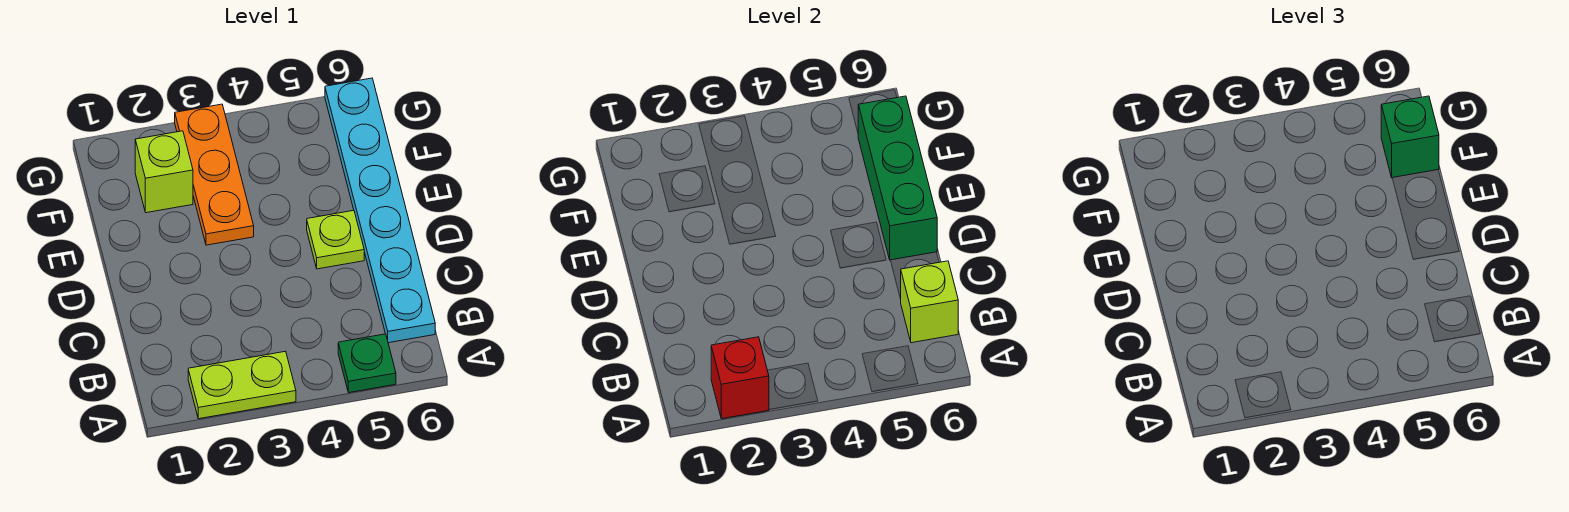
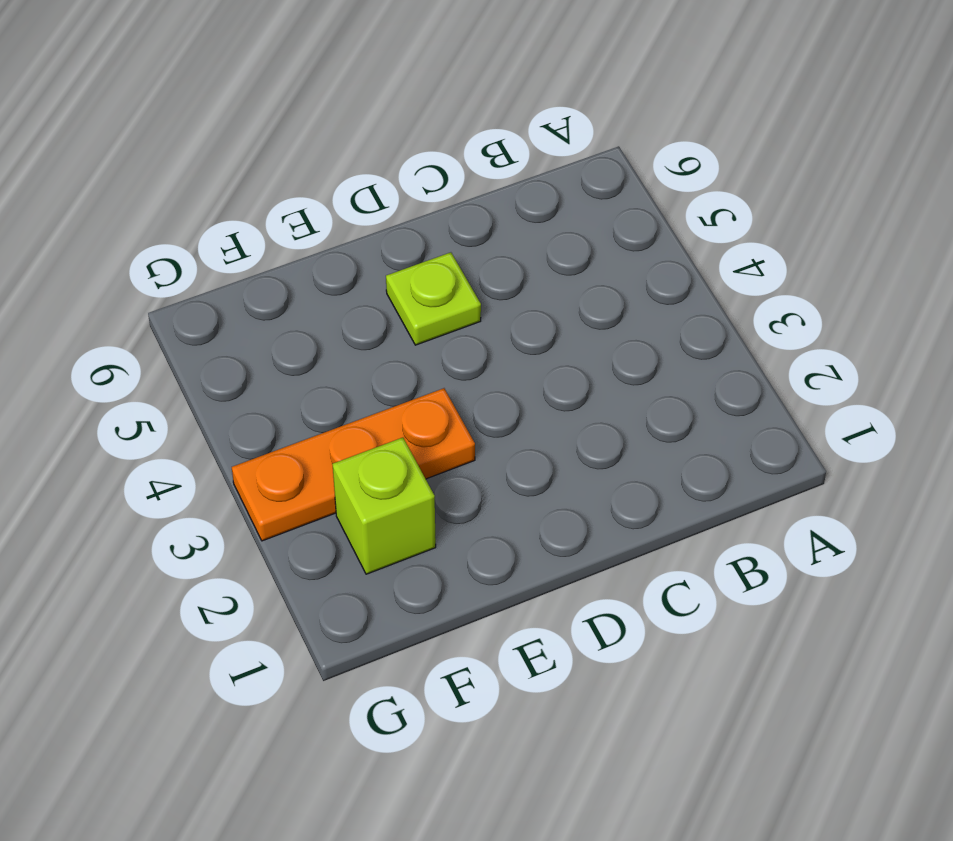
none -> lime plate A2:A3 level 1
none -> green plate A5 level 1

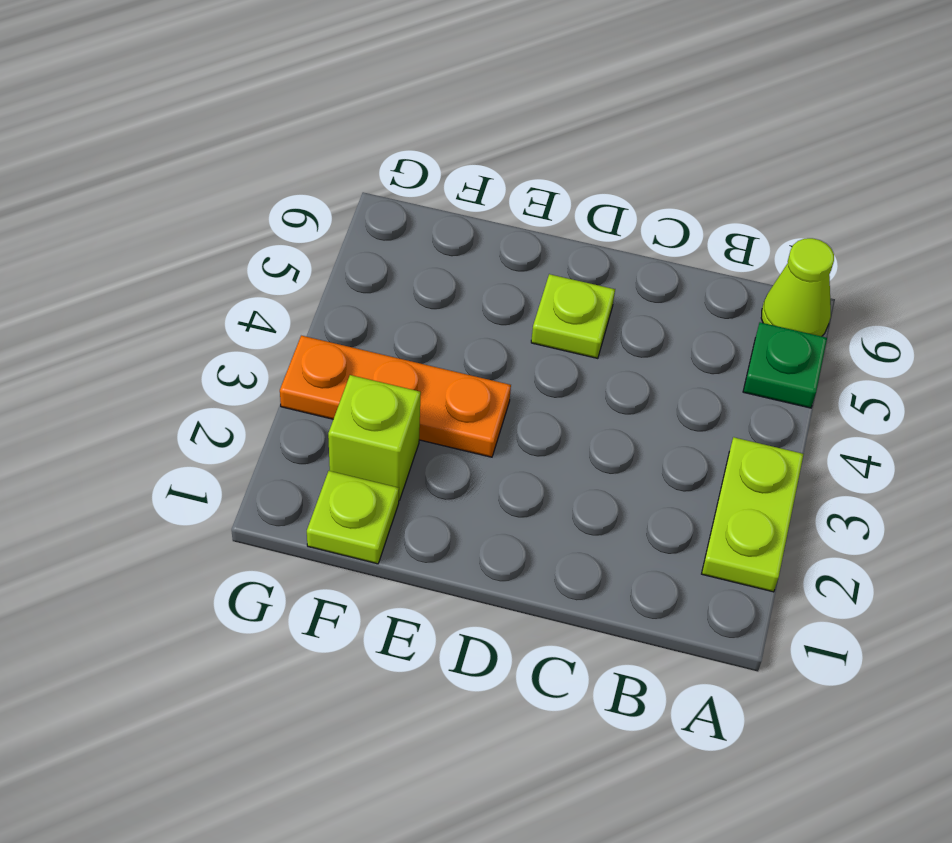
lime cone A6 level 1 -> none
lime plate F1 level 1 -> none
none -> cyan plate B6:G6 level 1
none -> red brick A2 level 2

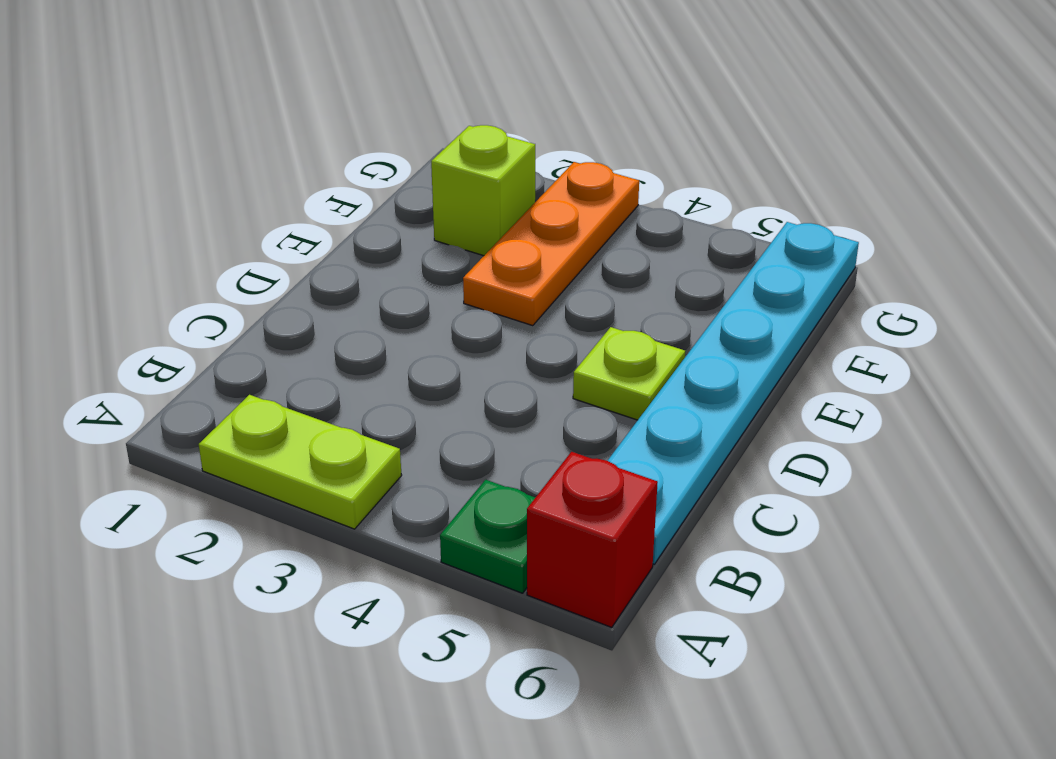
red brick A6 level 1 -> red brick A2 level 2
none -> lime brick B6 level 2
none -> green brick D6:F6 level 2

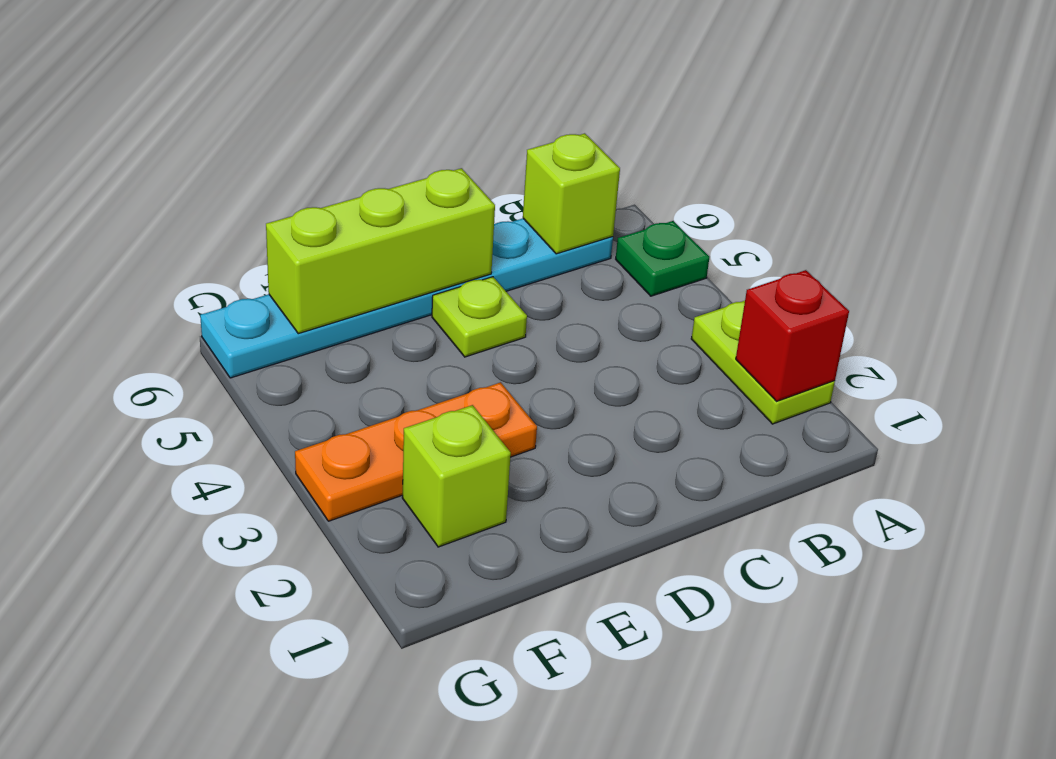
lime brick D6:F6 level 2 -> green brick D6:F6 level 2
none -> green brick F6 level 3

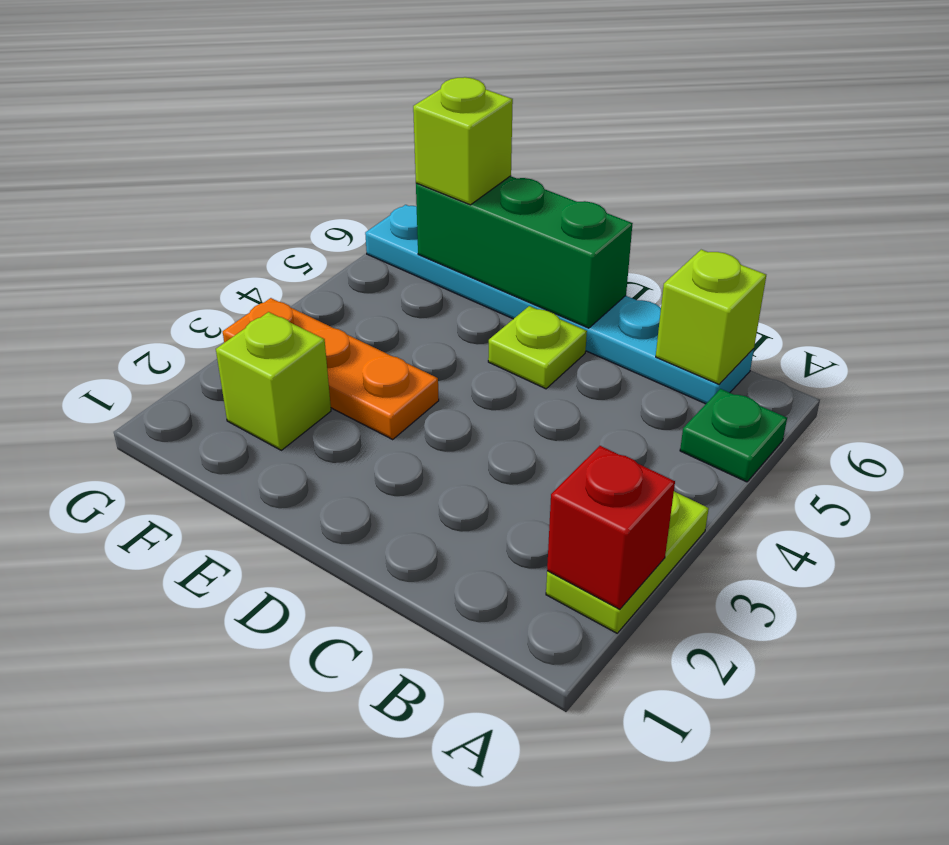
lime brick F6 level 3 -> green brick F6 level 3

